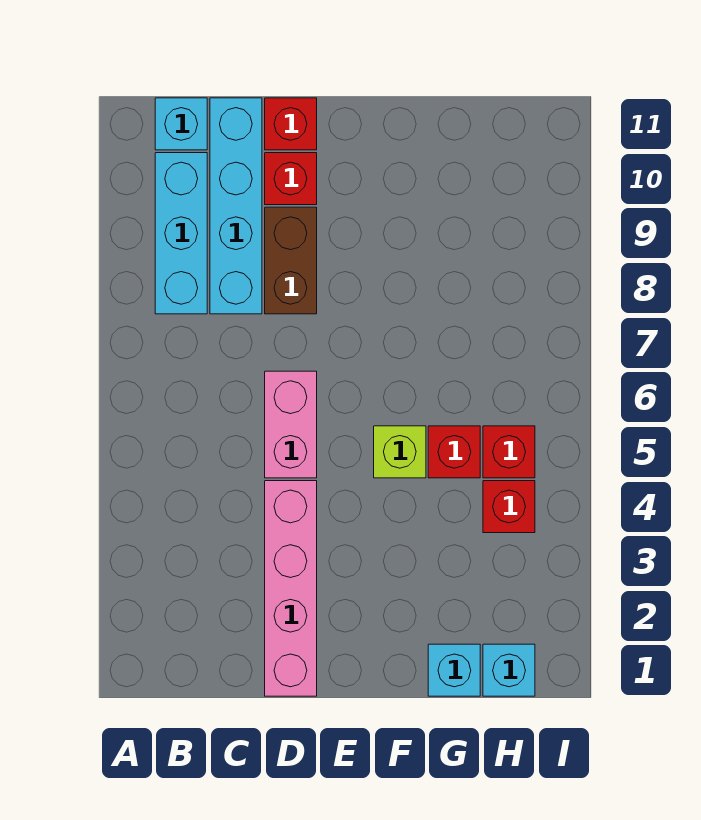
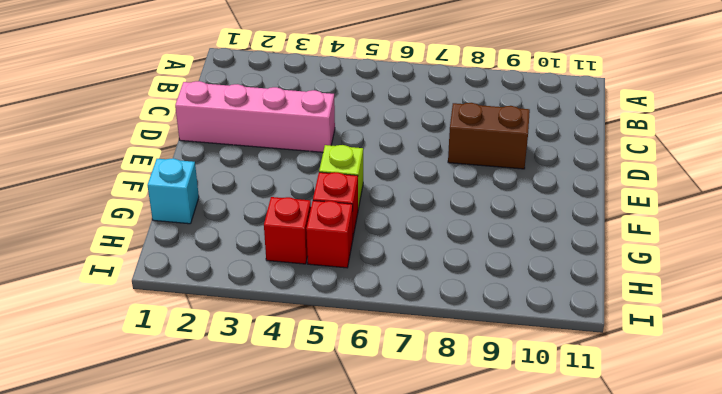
none -> cyan brick B8:B10 level 1
none -> cyan brick B11 level 1
none -> cyan brick C8:C11 level 1

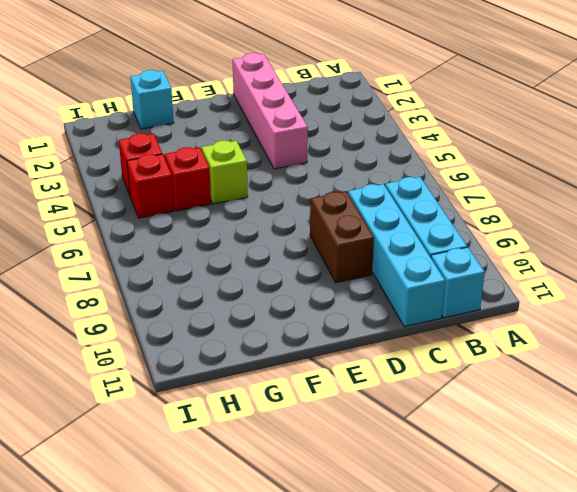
none -> pink brick D5:D6 level 1
none -> red brick D10 level 1
none -> red brick D11 level 1

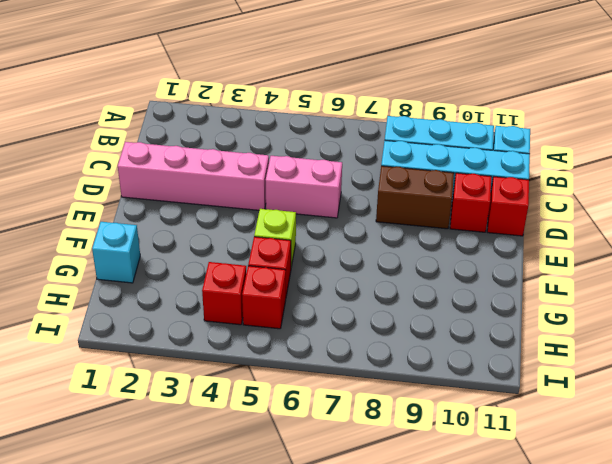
none -> cyan brick H1 level 1

